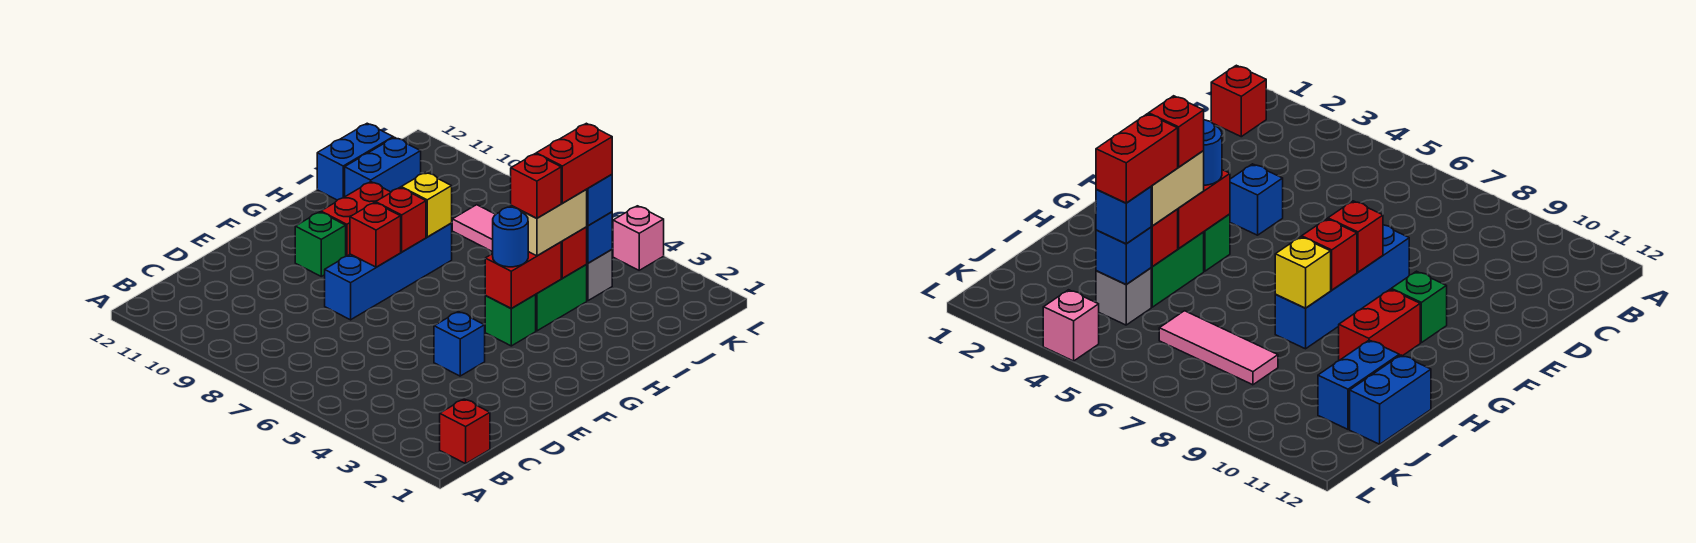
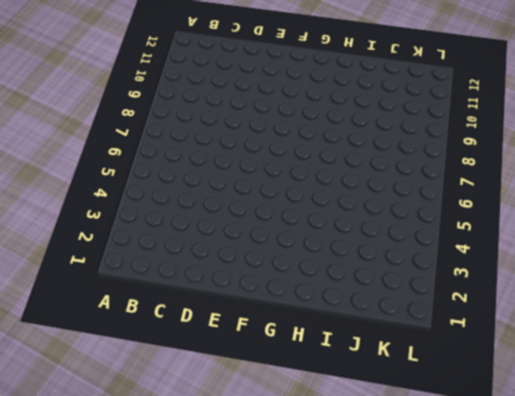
none -> red brick B1 level 1
none -> blue brick E4 level 1
none -> blue brick E8:H8 level 1

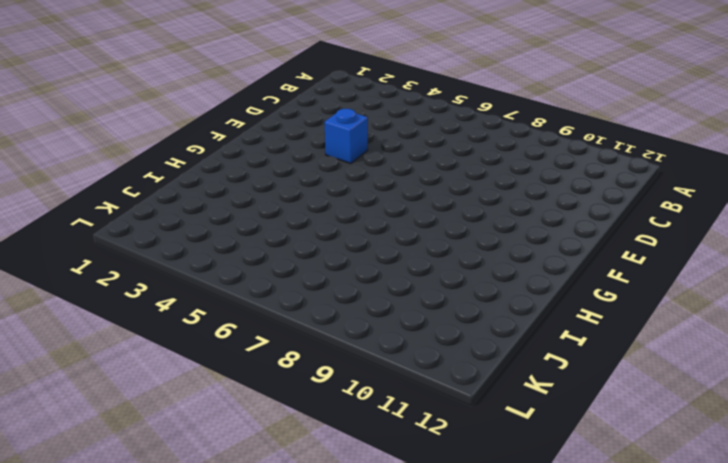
none -> red brick B1 level 1
none -> blue brick E8:H8 level 1
none -> green brick F10 level 1

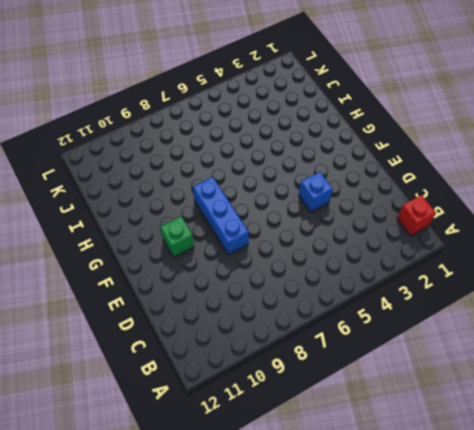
blue brick E8:G8 level 1 -> blue brick E8:H8 level 1
none -> green brick G4 level 1
none -> red brick G10:H10 level 1
none -> green brick H4:I4 level 1

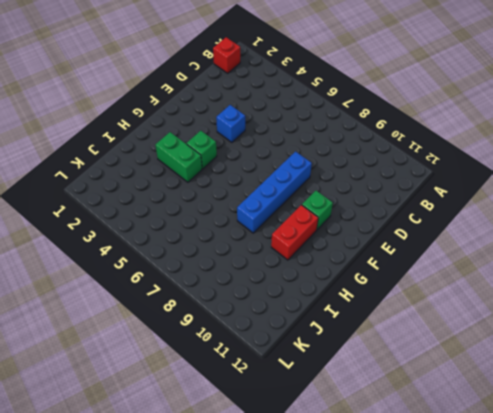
green brick H3:H4 level 1 -> green brick H4:I4 level 1
none -> blue brick I11:J11 level 1
none -> blue brick I12:J12 level 1
none -> grey brick J4 level 1

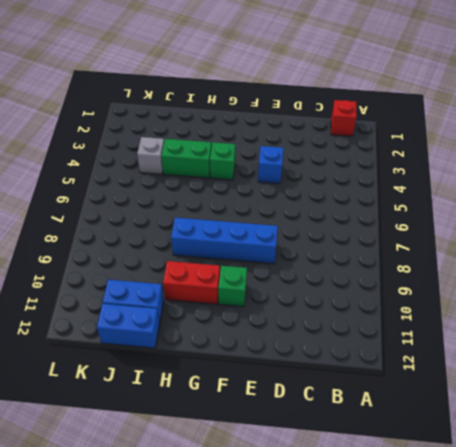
none -> pink tile J6:J8 level 1
none -> pink brick L4 level 1
none -> red brick F8 level 2

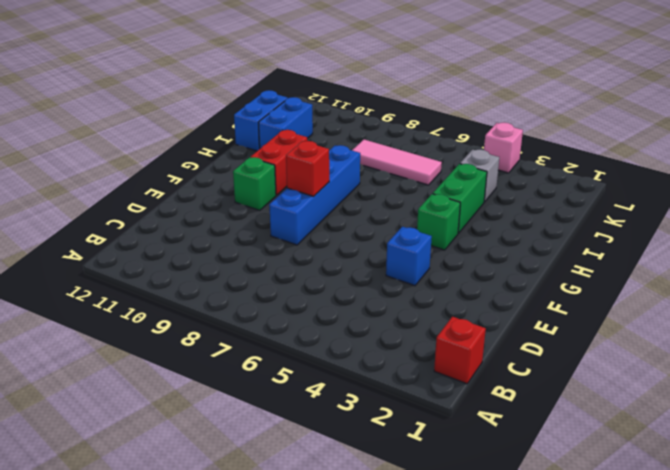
none -> red brick G4:H4 level 2
none -> red brick G8 level 2
none -> yellow brick H8 level 2

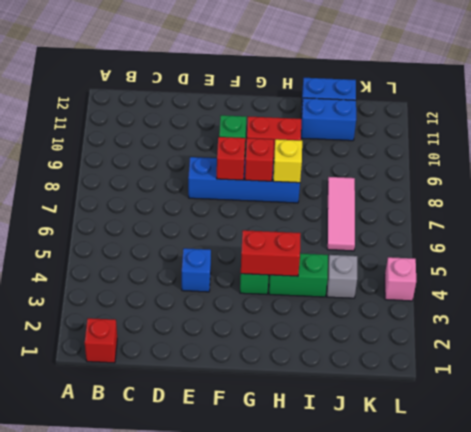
none -> red brick I4 level 2
none -> blue brick J4 level 2
none -> blue round brick G4 level 3

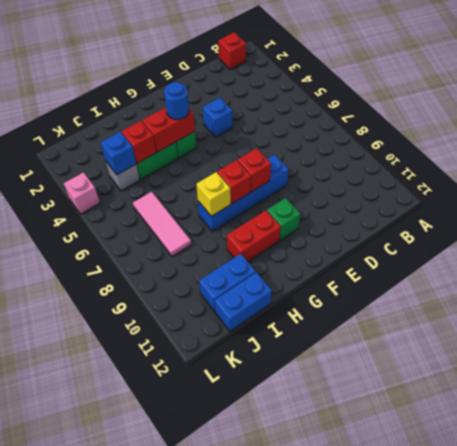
none -> tan brick H4:I4 level 3
none -> blue brick J4 level 3
none -> red brick H4 level 4

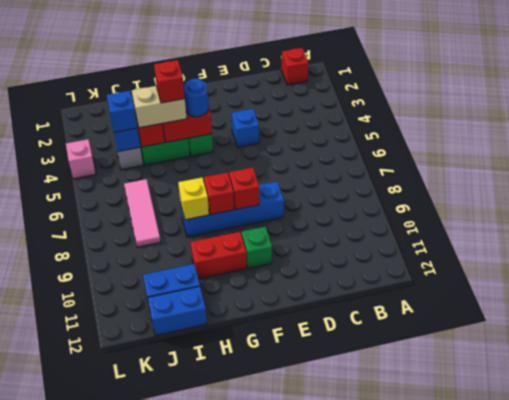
none -> red brick I4:J4 level 4

